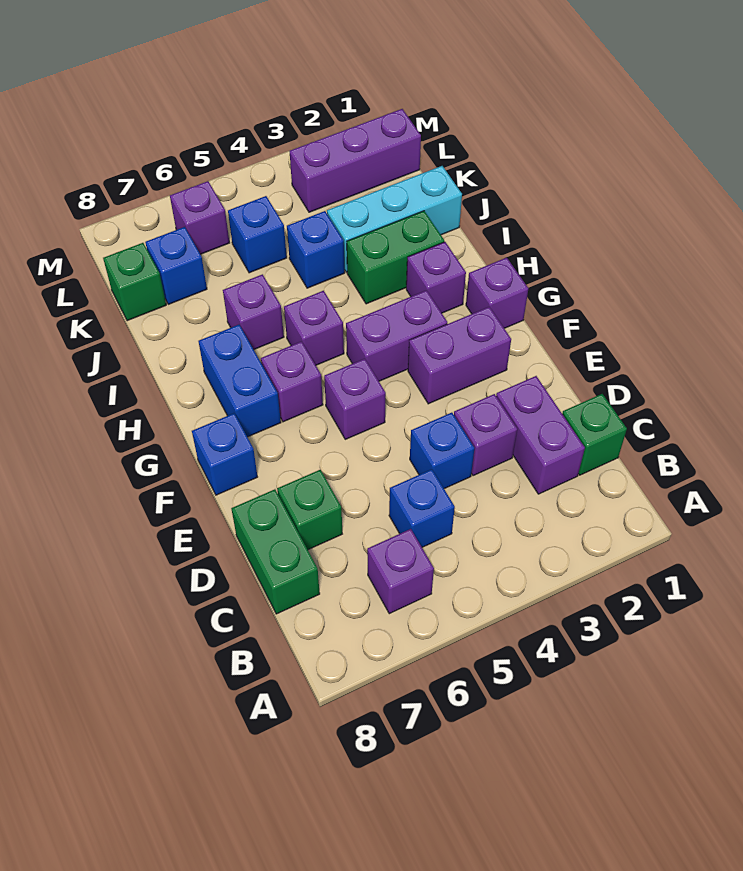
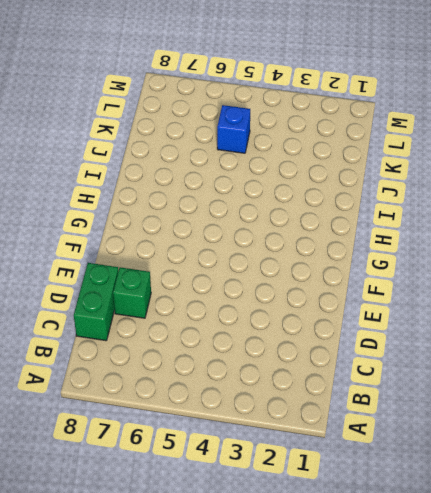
none -> purple brick B6 level 1
none -> green brick C1 level 1
none -> purple brick C2:D2 level 1

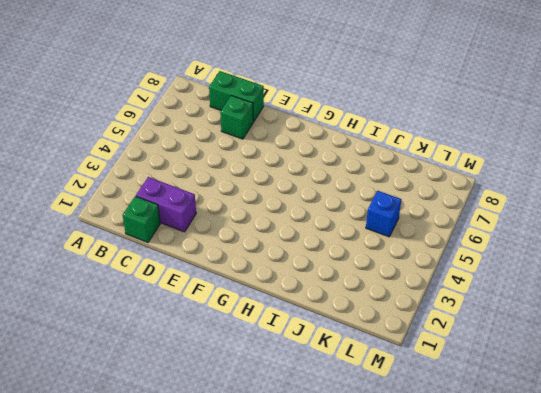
none -> purple brick B6 level 1
none -> blue brick C5 level 1
none -> purple brick D3 level 1

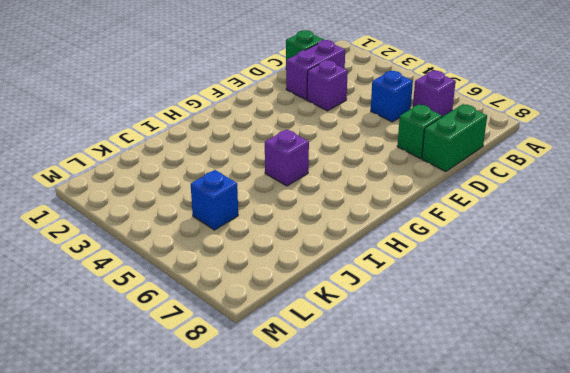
none -> blue brick D4 level 1
none -> purple brick F2:F3 level 1
none -> purple brick F5 level 1

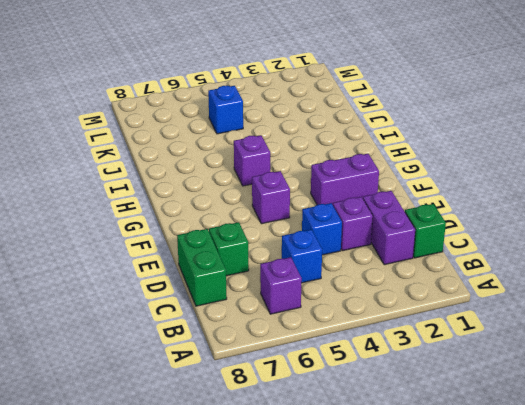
none -> blue brick F8 level 1
none -> purple brick G1 level 1
none -> purple brick G3:G4 level 1

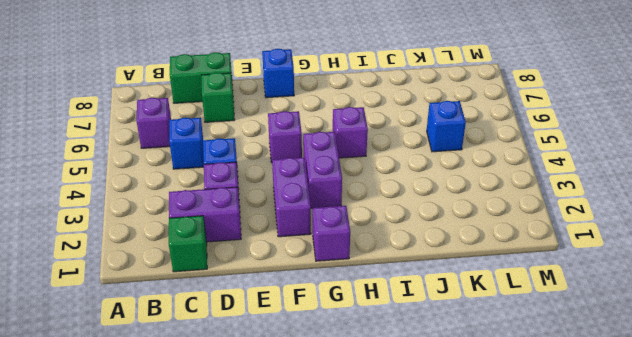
none -> purple brick G6 level 1
none -> blue brick G7:H7 level 1
none -> purple brick H2 level 1

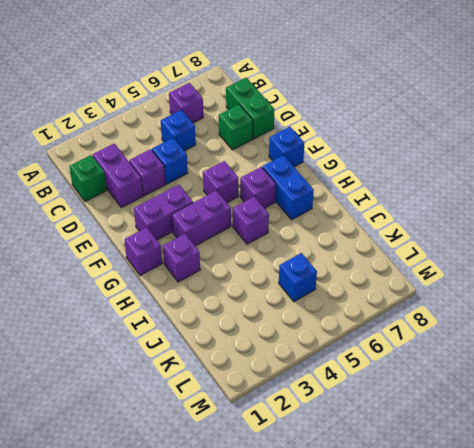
none -> green brick I2:I3 level 1
none -> purple brick I6 level 1
none -> cyan brick J1:J3 level 1

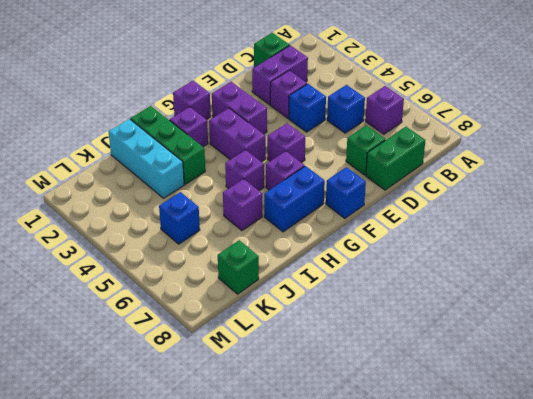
green brick I1:I3 level 1 -> green brick I2:I3 level 1
none -> blue brick J4 level 1
none -> blue brick K7 level 1
none -> purple brick L1:L3 level 1

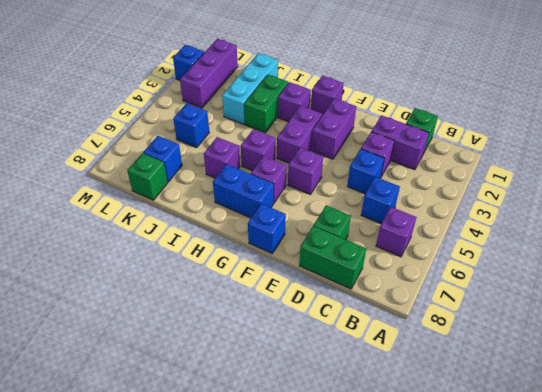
blue brick M2 level 1 -> blue brick J4 level 1
none -> purple brick L6 level 1

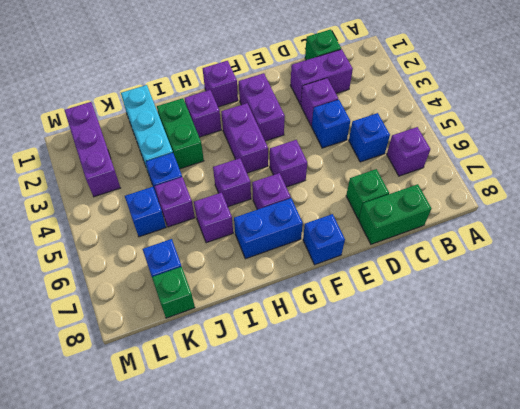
purple brick J5 level 1 -> purple brick L6 level 1

